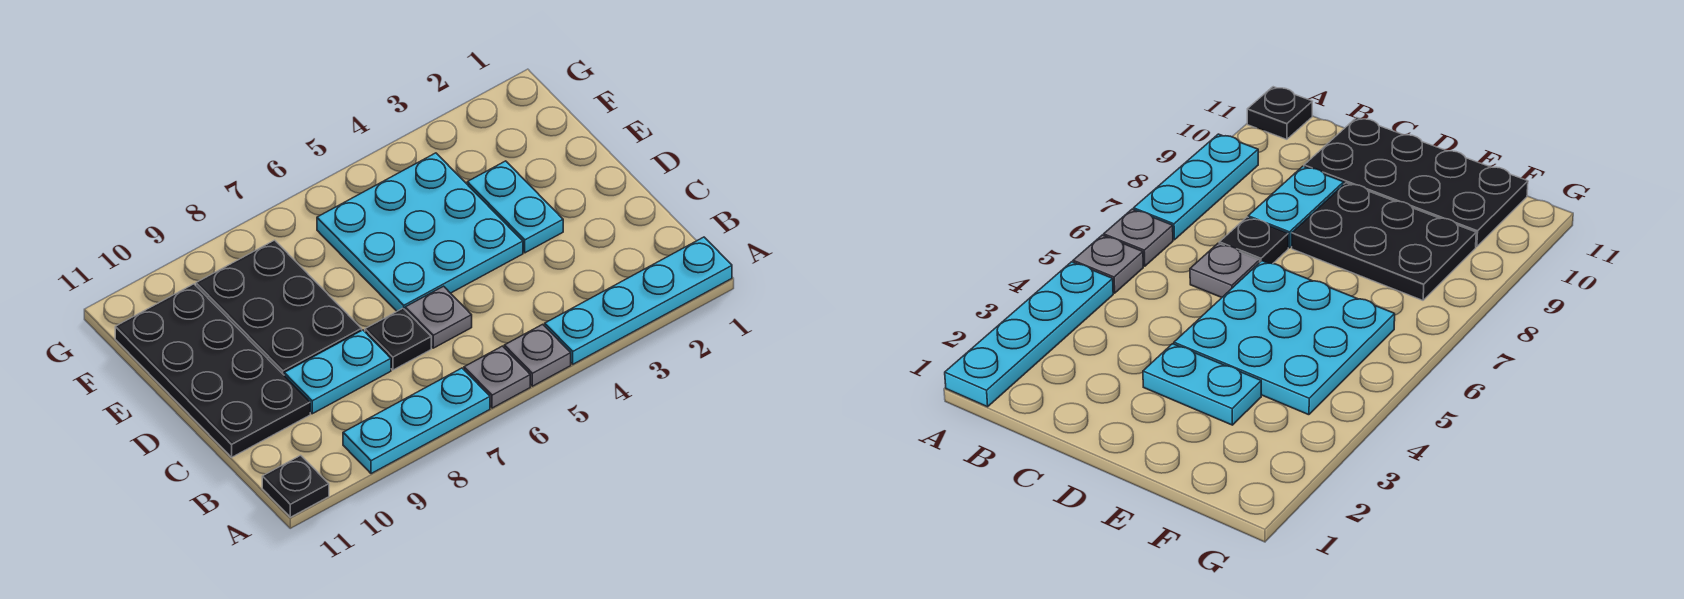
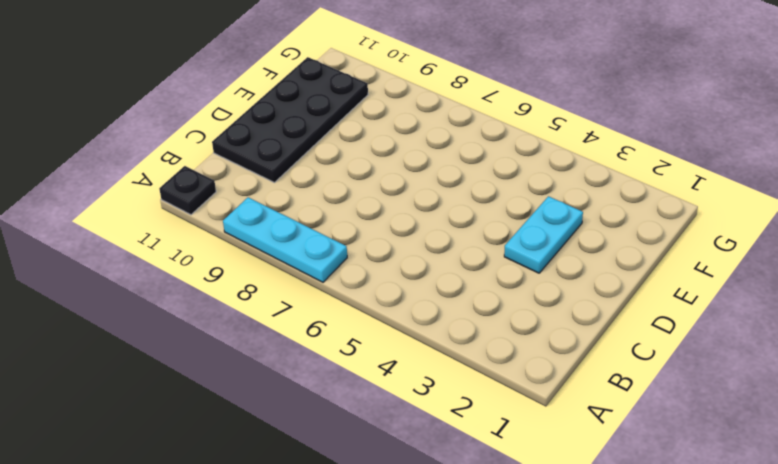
none -> cyan plate A1:A4 level 1
none -> grey plate A5 level 1
none -> grey plate A6 level 1

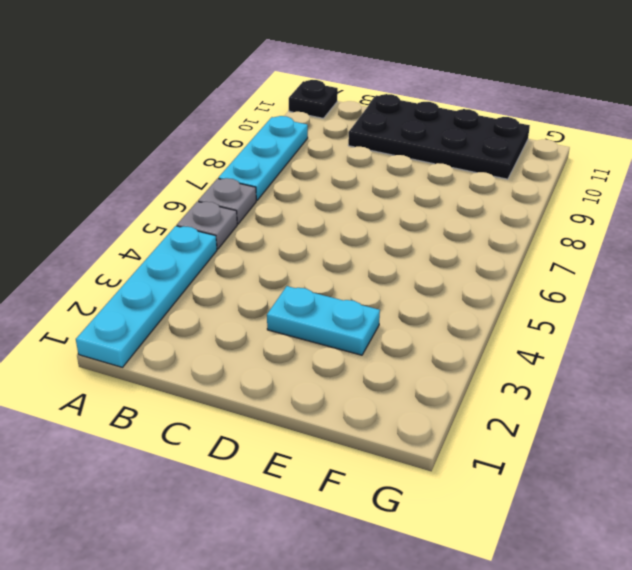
none -> grey plate C6 level 1
none -> black plate C7 level 1
none -> cyan plate C8:C9 level 1

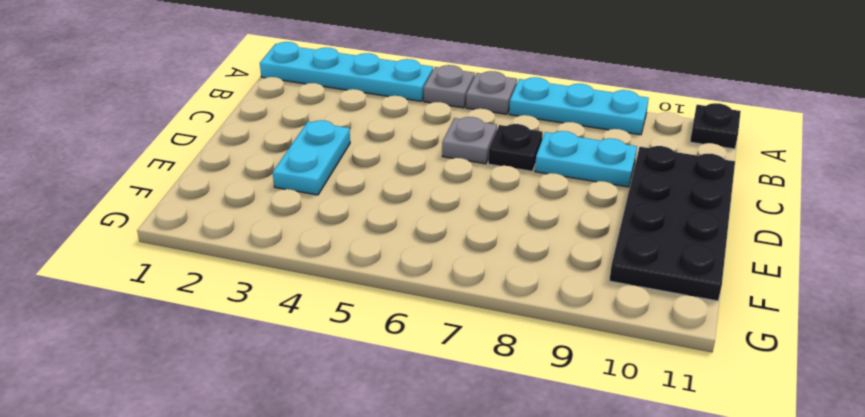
none -> cyan plate D4:F6 level 1
none -> black plate D8:F9 level 1

